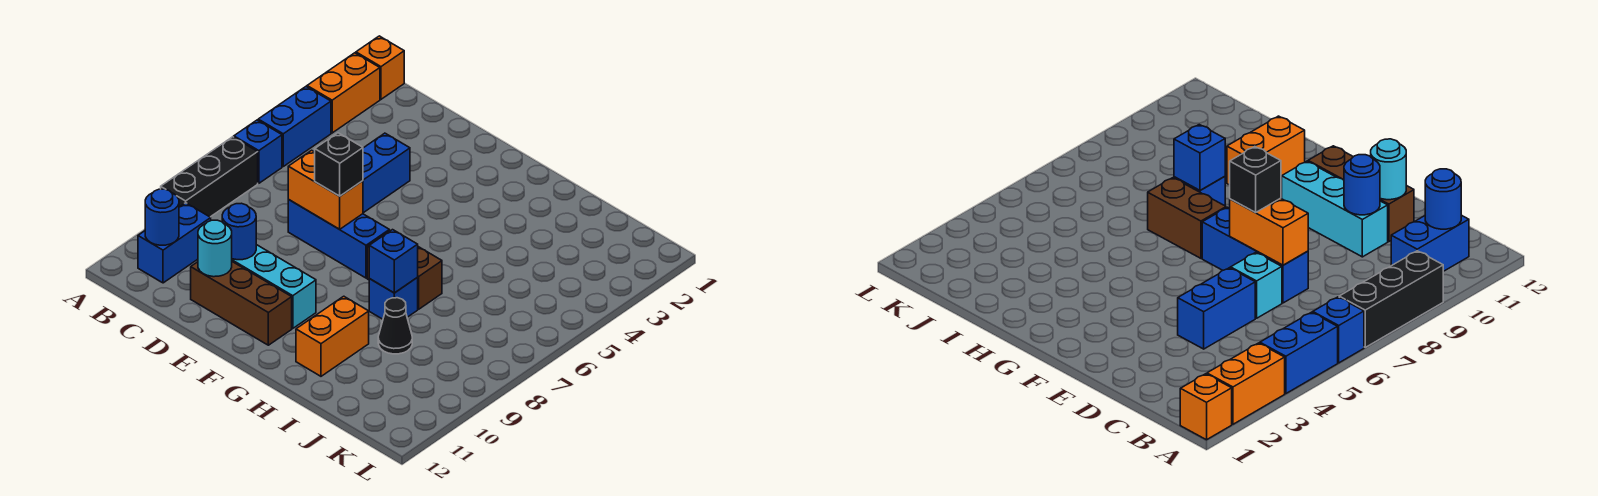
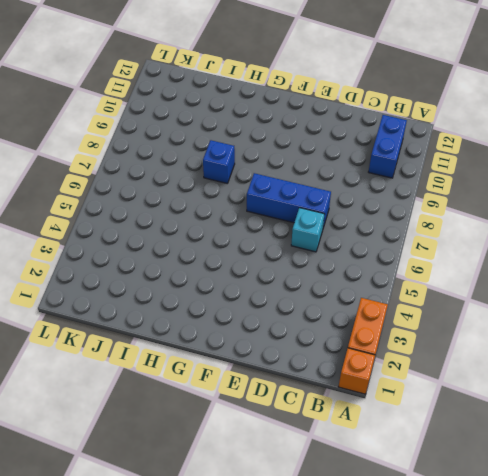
none -> blue brick A4:A5 level 1
none -> blue brick A6 level 1
none -> black brick A7:A9 level 1

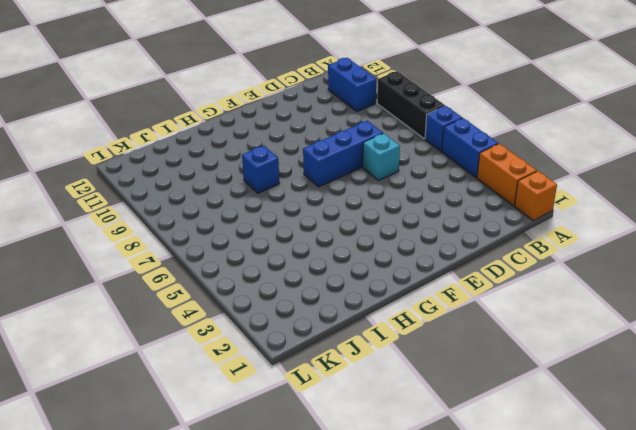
none -> blue brick D4:D5 level 1
none -> cyan brick D10:F10 level 1
none -> brown brick D11:F11 level 1

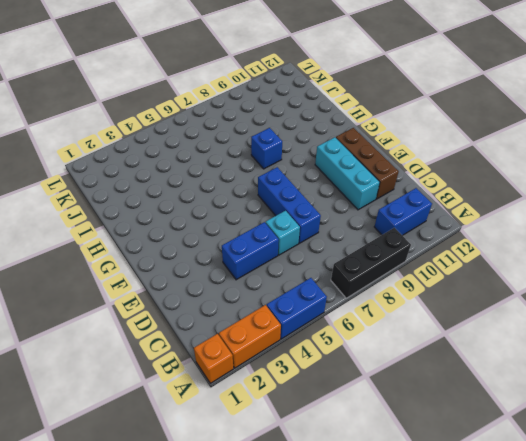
none -> blue brick A6 level 1
none -> brown brick G7:H7 level 1
none -> orange brick H10:H11 level 1

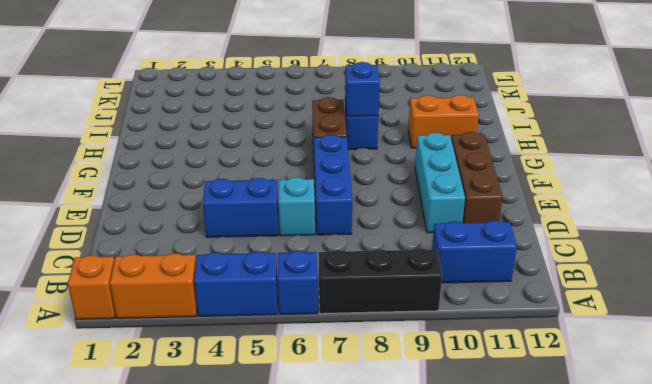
none -> black cone I9 level 1
none -> blue round brick B11 level 2
none -> orange brick D7:E7 level 2

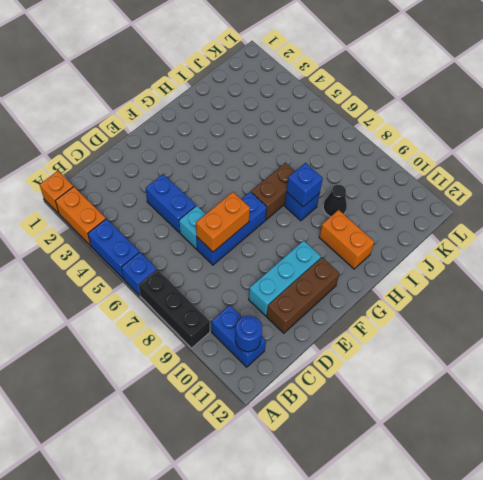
none -> blue round brick D10 level 2
none -> cyan round brick D11 level 2
none -> black brick E7 level 3

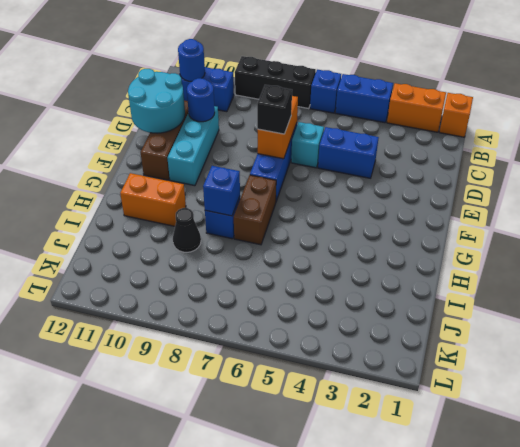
cyan round brick D11:E12 level 2 -> cyan round brick D11 level 2

